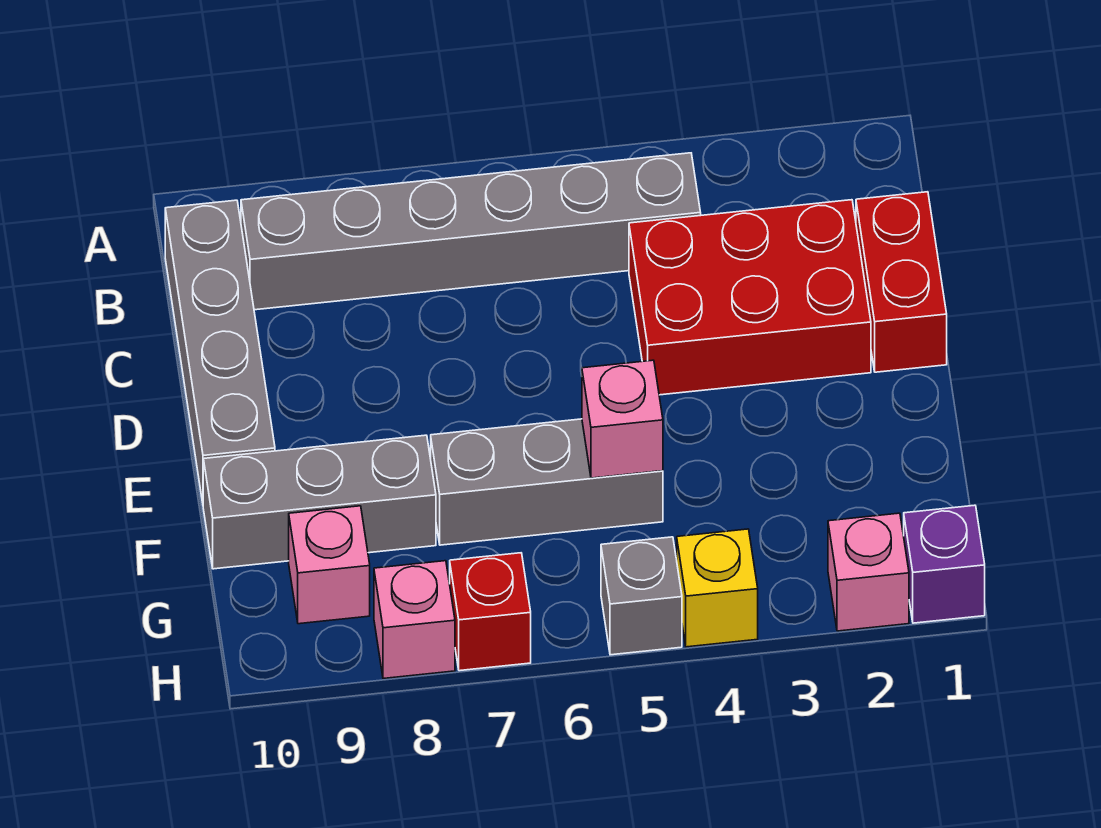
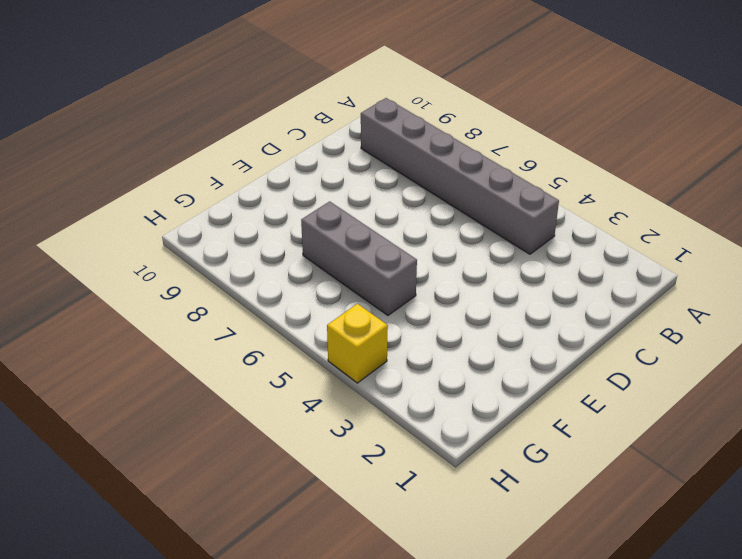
none -> grey brick B10:E10 level 1
none -> red brick C1:D1 level 1
none -> red brick C2:D4 level 1

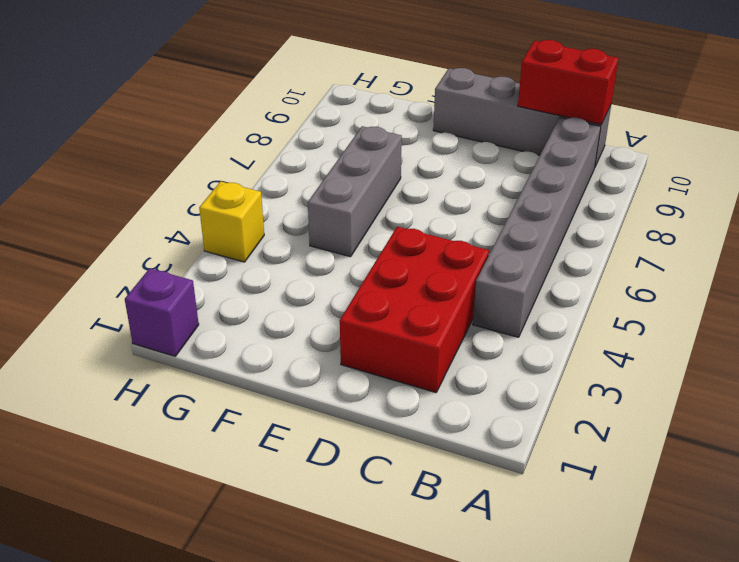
red brick B10:C10 level 2 -> red brick C1:D1 level 1
none -> grey brick F8:F10 level 1
none -> pink brick G9 level 1
none -> pink brick H2 level 1

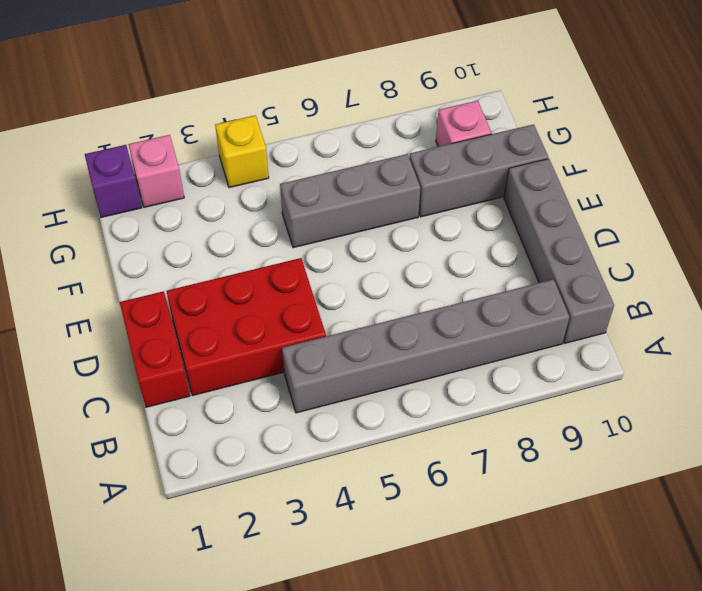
none -> grey brick H5 level 1
none -> red brick H7 level 1
none -> pink brick H8 level 1

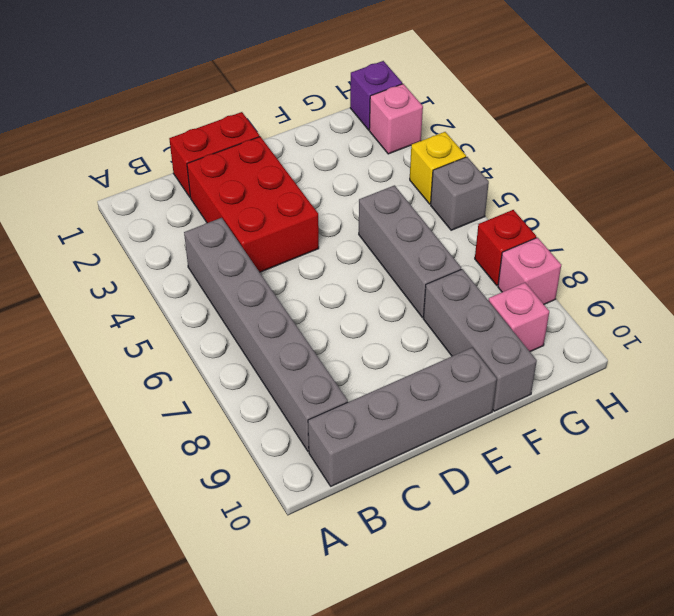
none -> pink brick F5 level 2

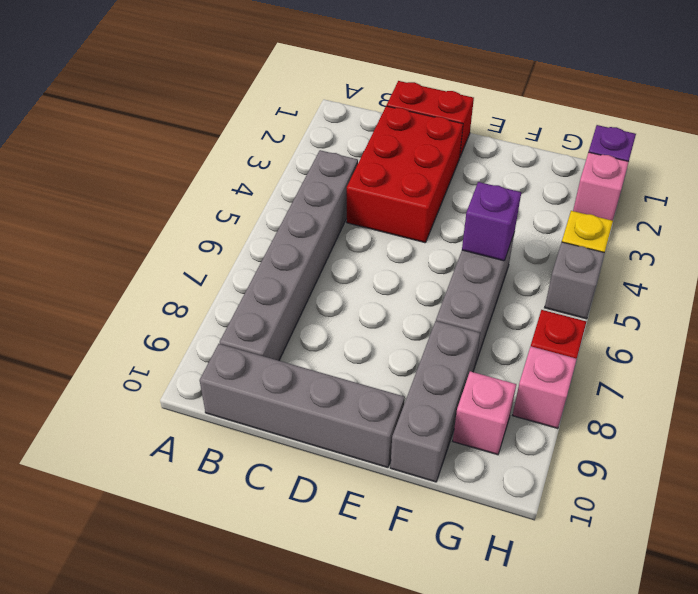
purple brick F5 level 2 -> pink brick F5 level 2

